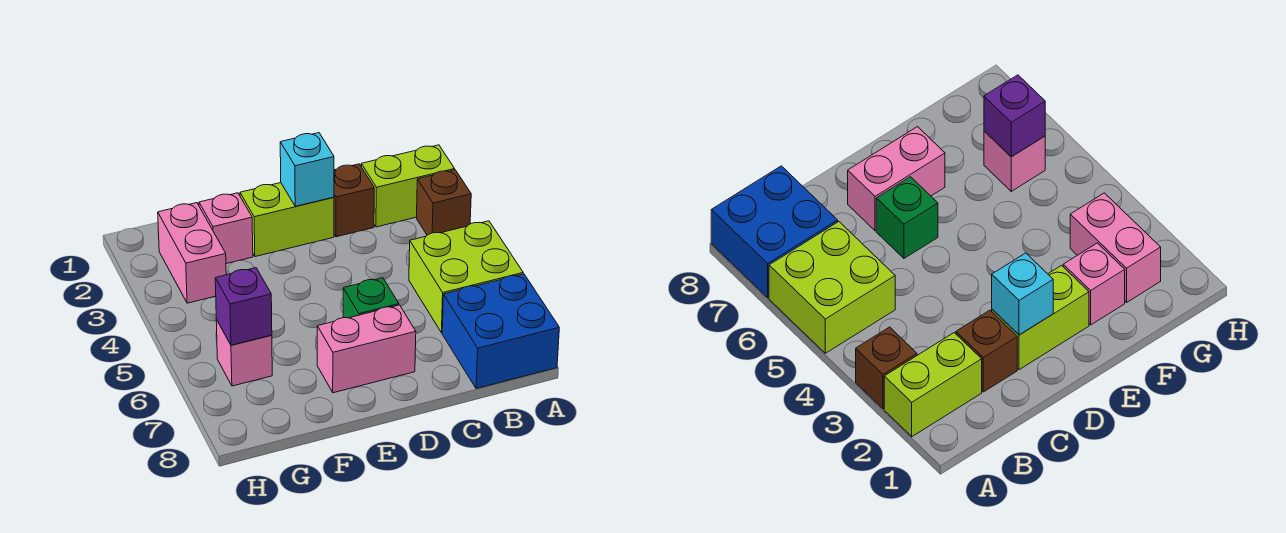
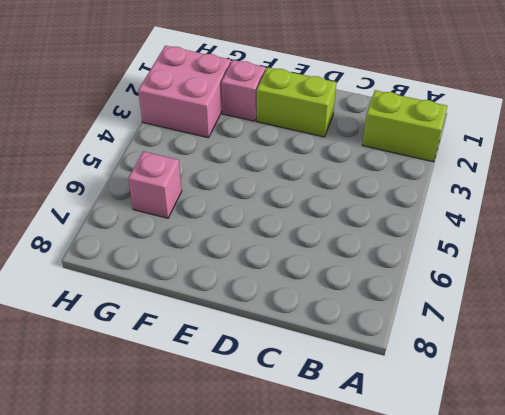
pink brick G2:H3 level 1 -> pink brick G2:G3 level 1
none -> brown brick A3 level 1
none -> lime brick A5:B6 level 1
none -> blue brick A7:B8 level 1

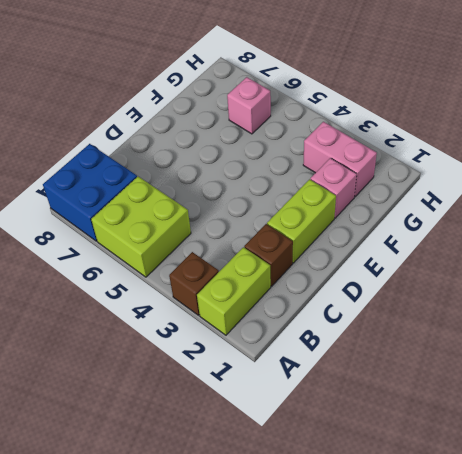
none -> green brick D6 level 1
none -> pink brick D7:E7 level 1
none -> cyan brick D2 level 2

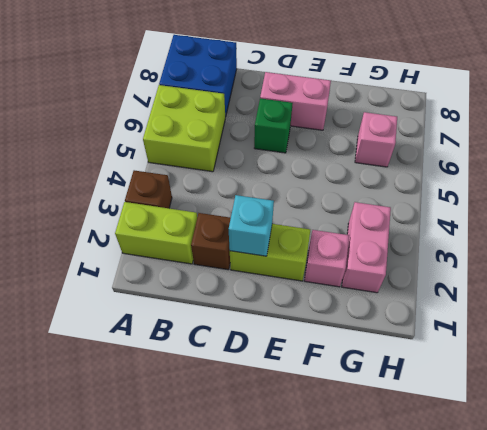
none -> purple brick G6 level 2

